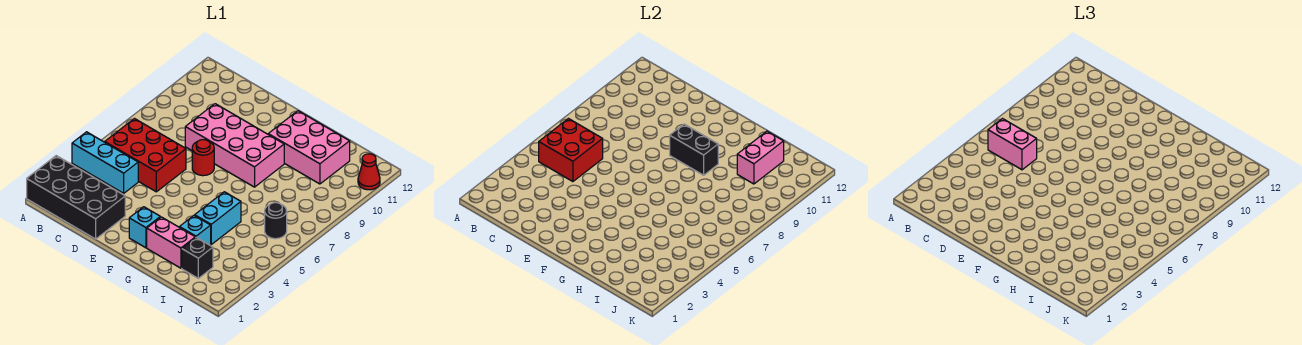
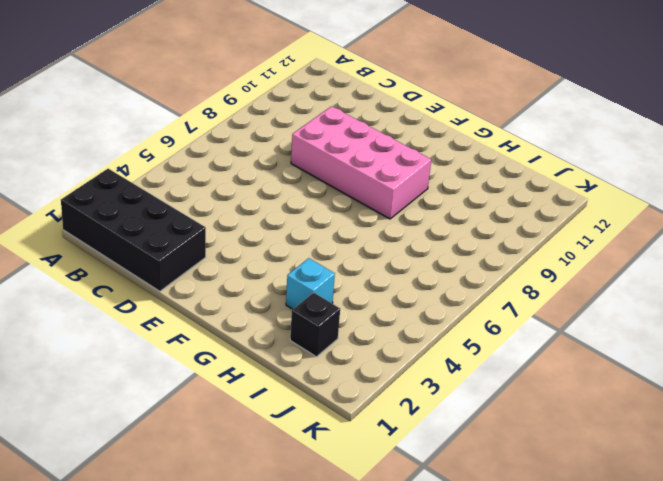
none -> cyan brick A4:C4 level 1
none -> red brick B5:D6 level 1
none -> red round brick E7 level 1

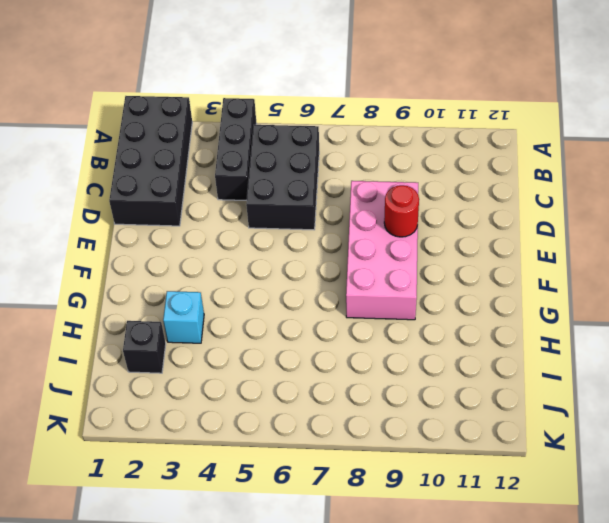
black brick A4:C4 level 1 -> cyan brick A4:C4 level 1
black brick B5:D6 level 1 -> red brick B5:D6 level 1
red round brick E9 level 2 -> red round brick E7 level 1
none -> cyan brick F2 level 1
none -> pink brick G2:H2 level 1
none -> pink brick G10:I11 level 1

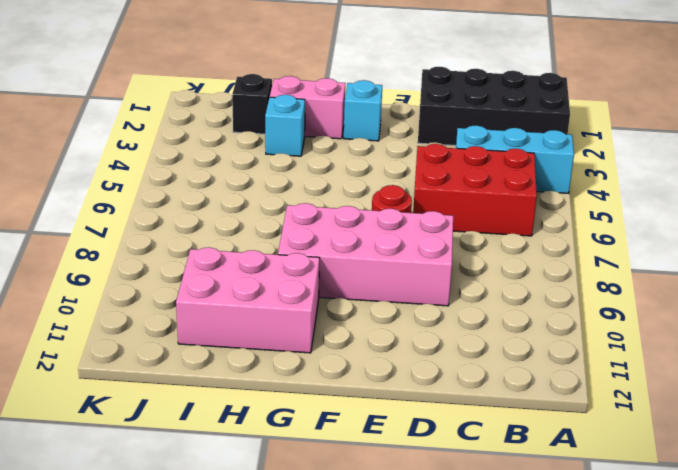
none -> cyan brick H4:H5 level 1
none -> black round brick J6 level 1
none -> red cone K11 level 1

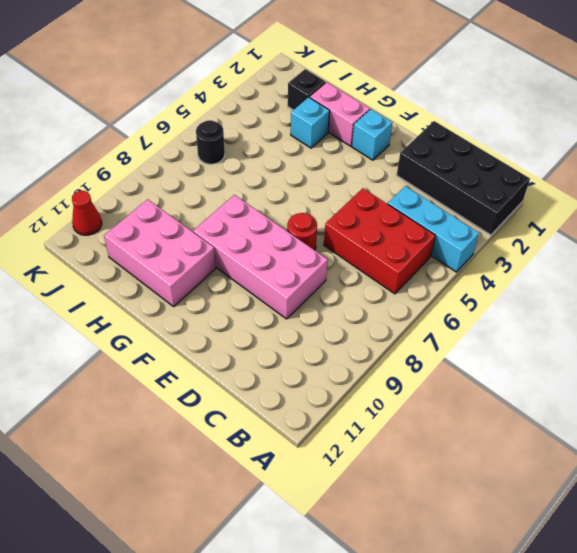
none -> cyan brick H4:H5 level 1
none -> red brick B5:C6 level 2
none -> black brick F9:G9 level 2

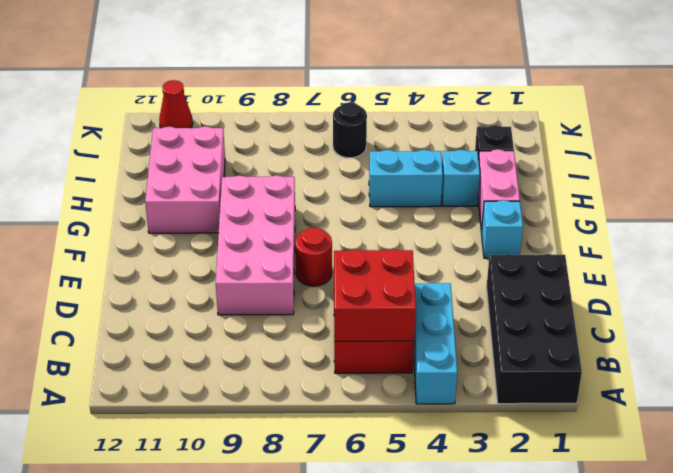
none -> black brick F9:G9 level 2
none -> pink brick I10:I11 level 2
none -> pink brick B6:C6 level 3

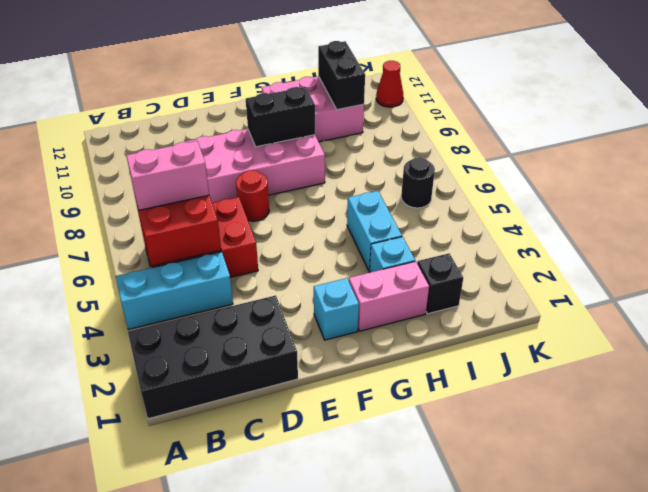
black brick I10:I11 level 2 -> pink brick I10:I11 level 2

